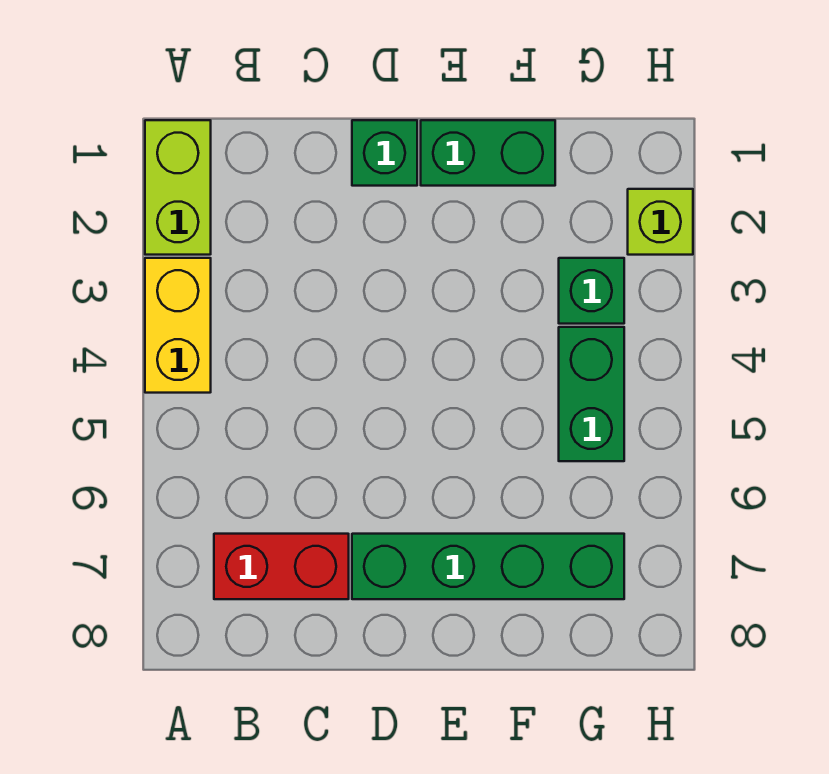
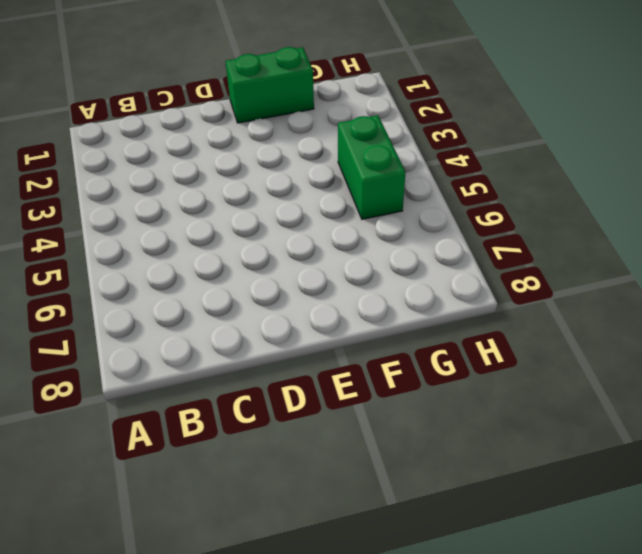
none -> lime brick A1:A2 level 1
none -> yellow brick A3:A4 level 1

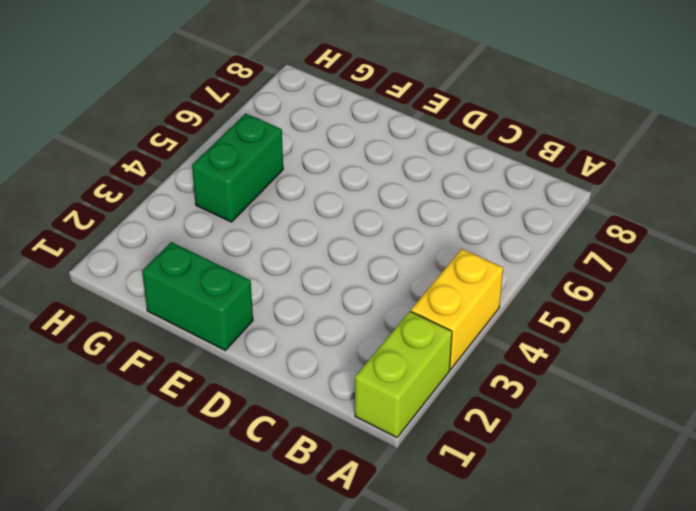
none -> red brick B7:C7 level 1
none -> green brick D1 level 1

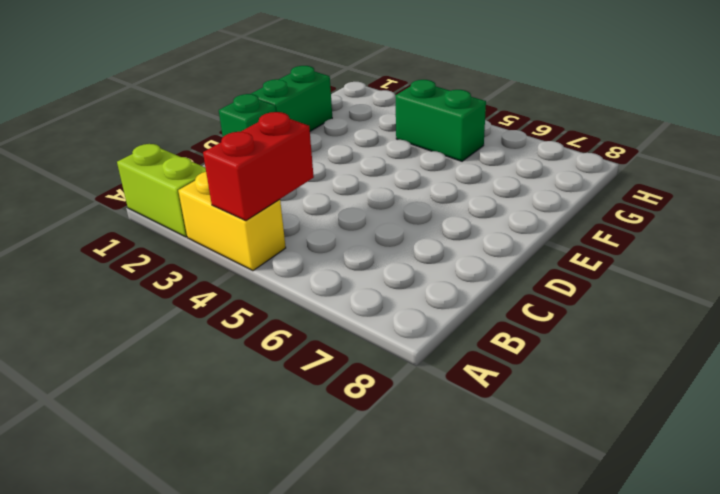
red brick A4:B4 level 2 -> red brick B7:C7 level 1
none -> green brick D7:G7 level 1
none -> green brick G3 level 1

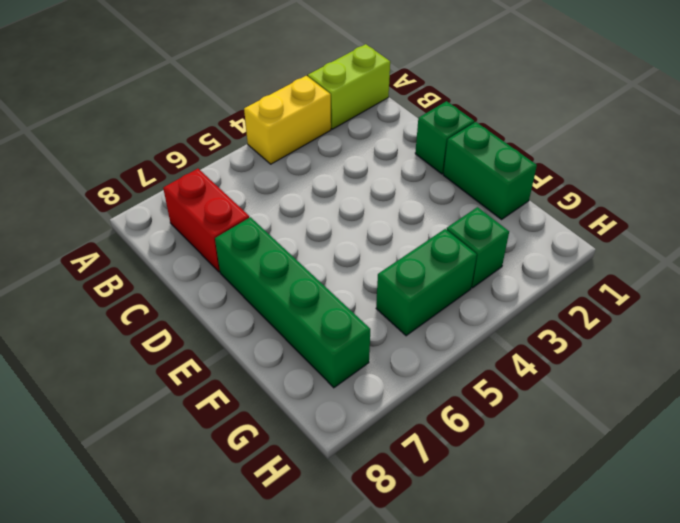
none -> lime brick H2 level 1

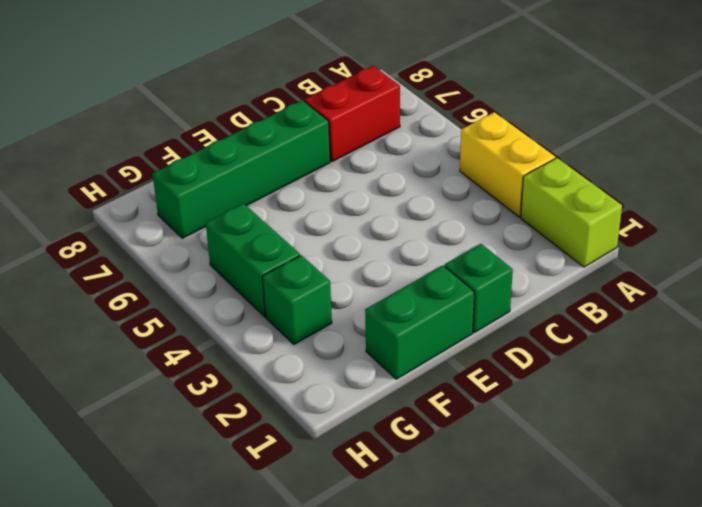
none -> lime brick H2 level 1

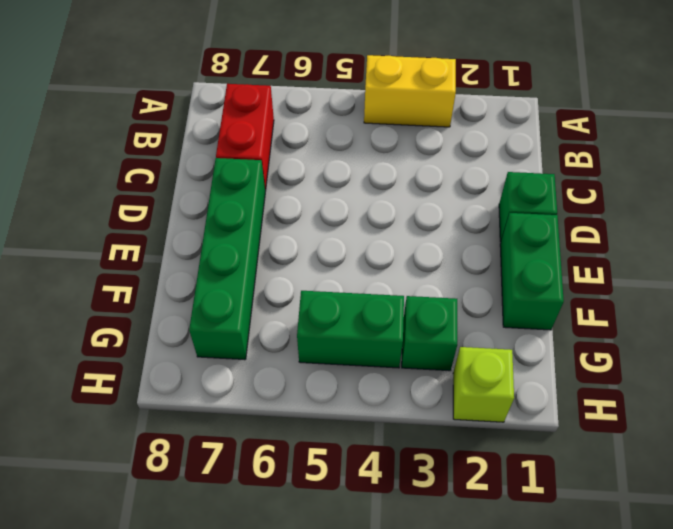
none -> lime brick A1:A2 level 1

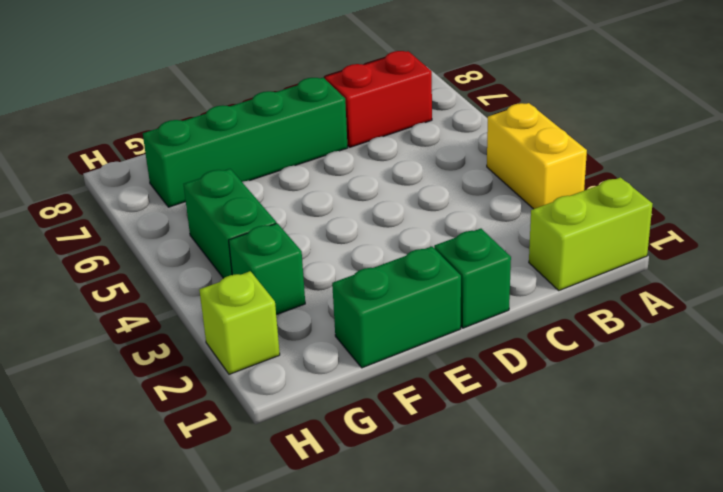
lime brick A1:B1 level 1 -> lime brick A1:A2 level 1

